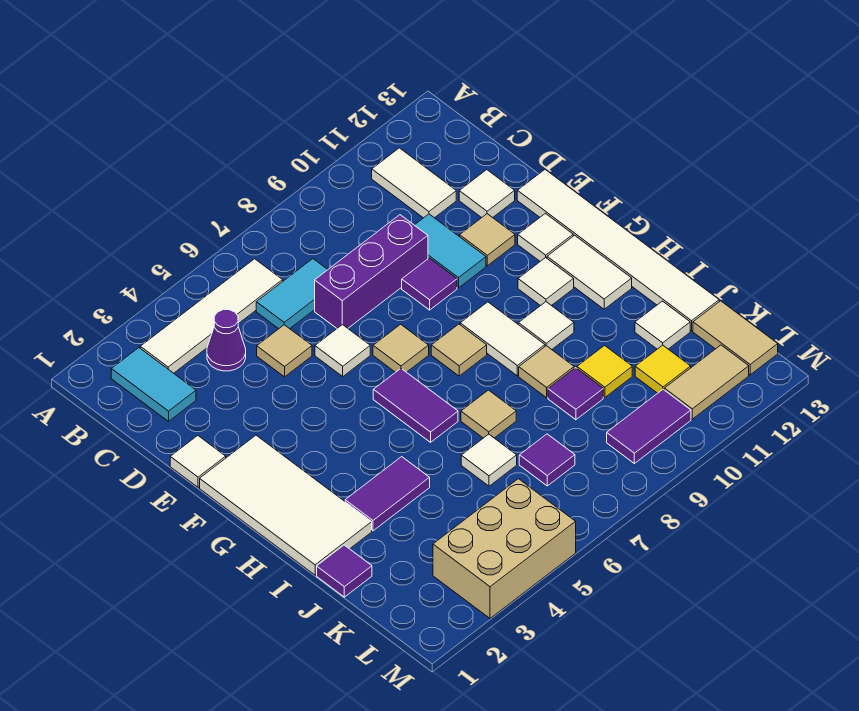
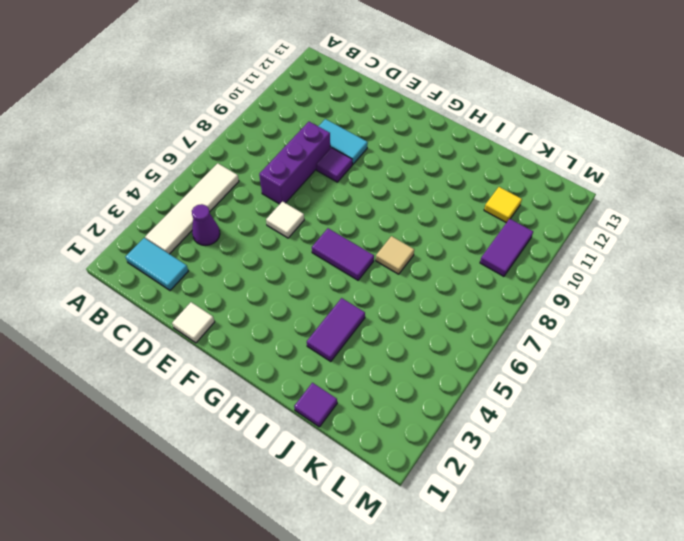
none -> white tile B11:C11 level 1
none -> cyan tile C6:C7 level 1
none -> tan tile D5 level 1
none -> white tile D12 level 1

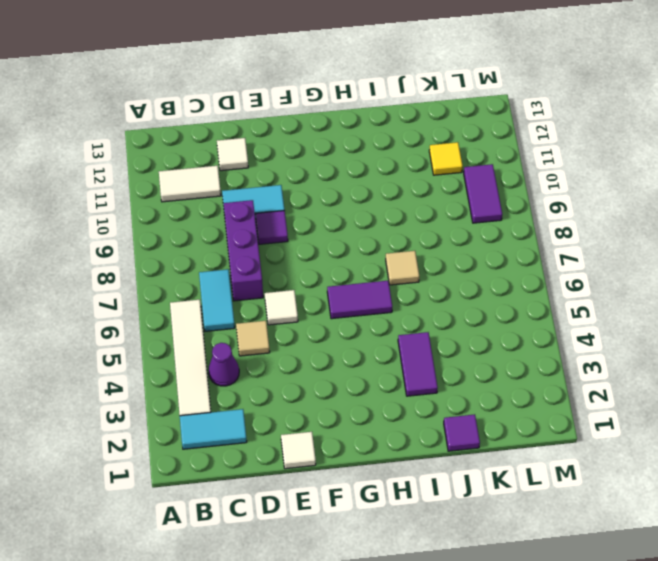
none -> tan tile E11 level 1
none -> white tile E13:J13 level 1
none -> white tile F1:I2 level 1
none -> tan tile F7 level 1

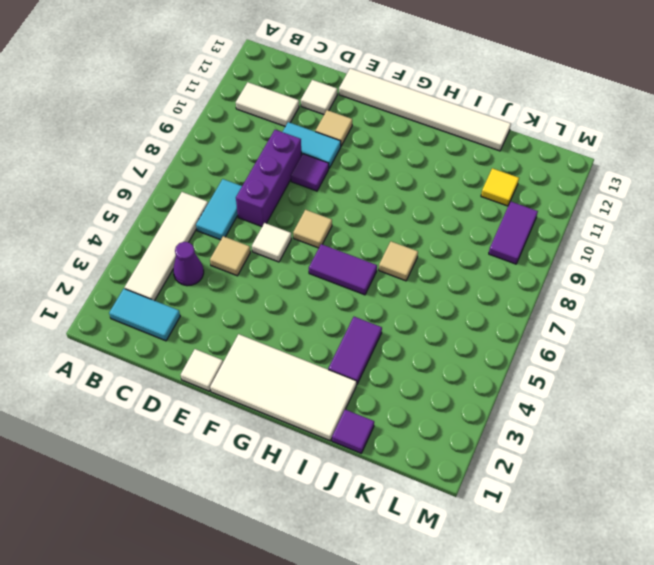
none -> white tile F12 level 1
none -> tan tile G8 level 1
none -> white tile G9:H9 level 1
none -> white tile G11 level 1

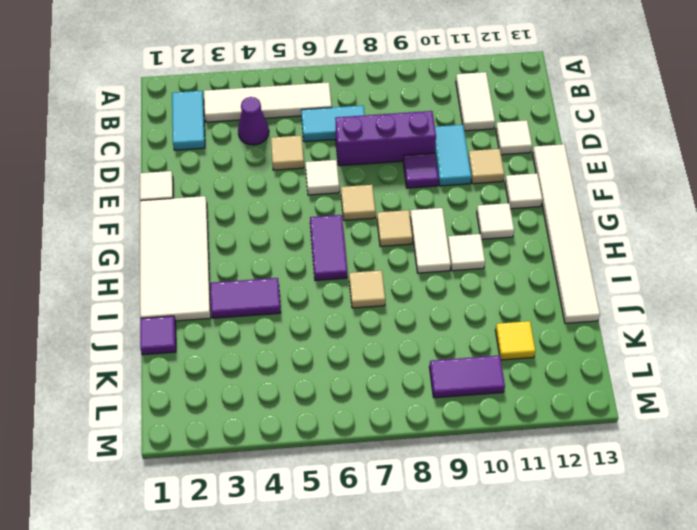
none -> white tile G12:H12 level 1
none -> tan tile I9 level 1
none -> white tile J6 level 1
none -> purple tile J9 level 1

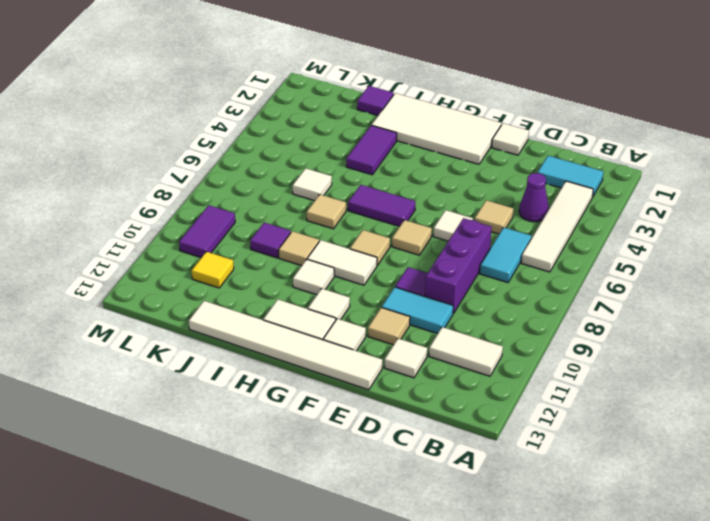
none -> yellow tile J10 level 1
none -> white tile J12 level 1
none -> purple tile K7 level 1
none -> tan tile K13:L13 level 1

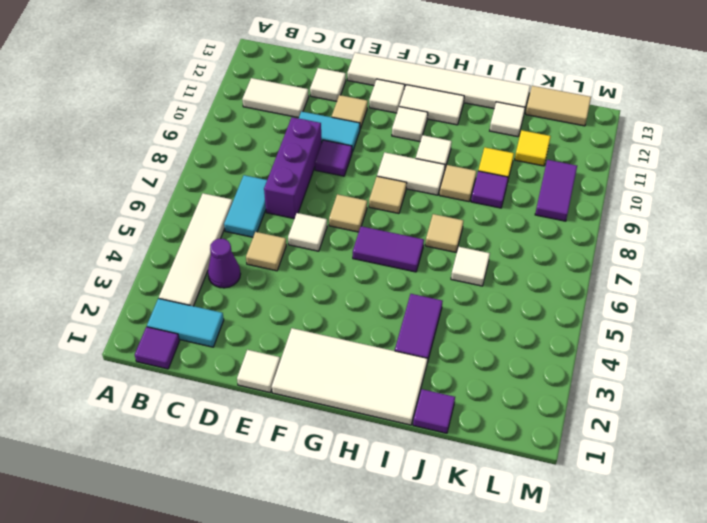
purple tile B1 level 1 -> purple tile K7 level 1
none -> tan brick L3:M5 level 1
none -> tan tile L11:L12 level 1

